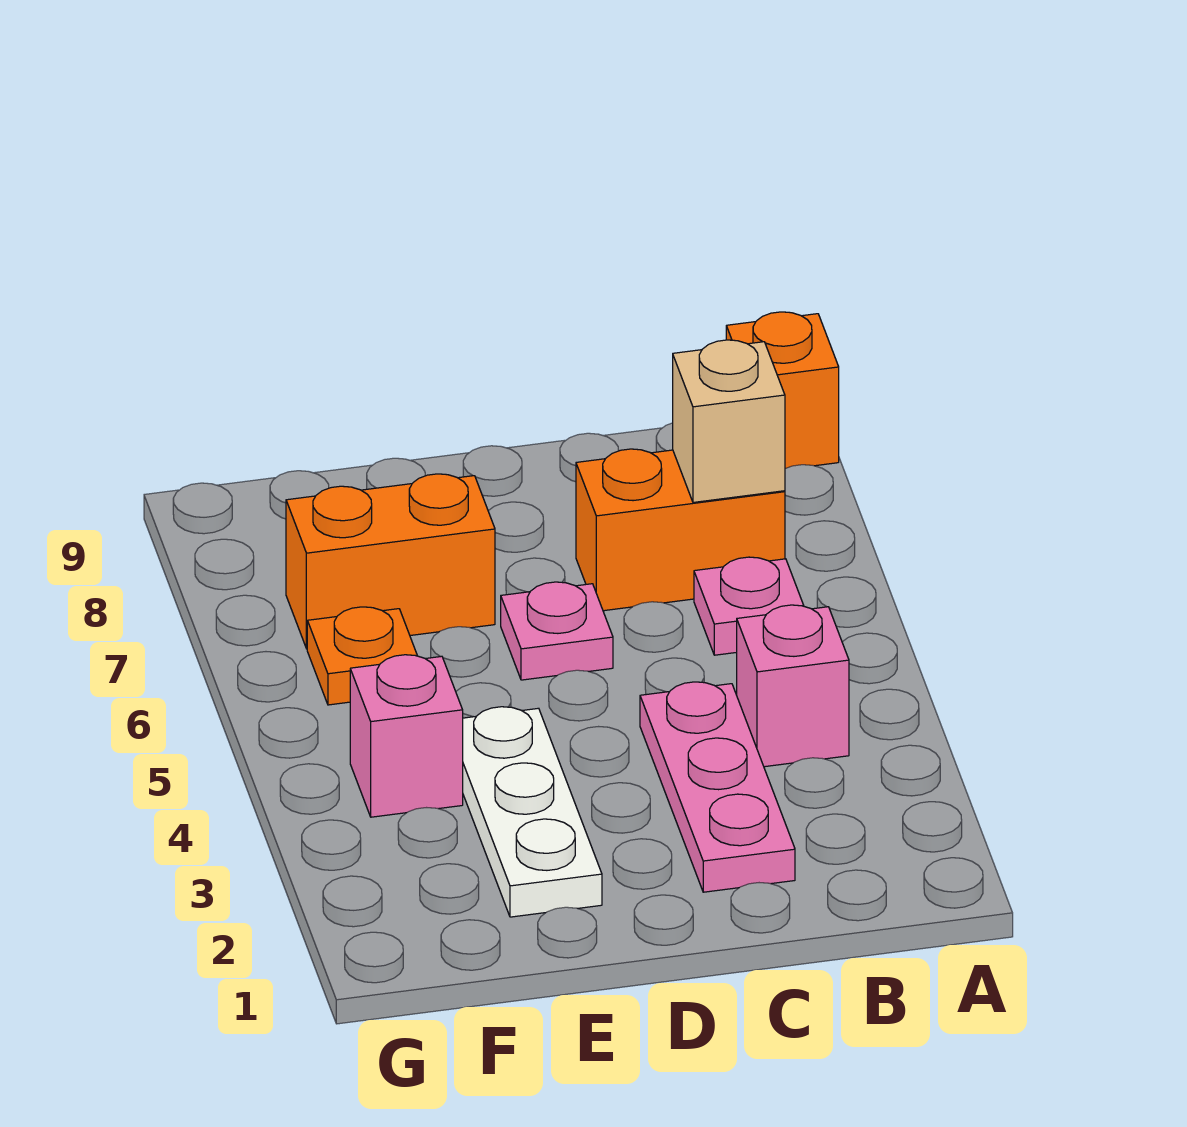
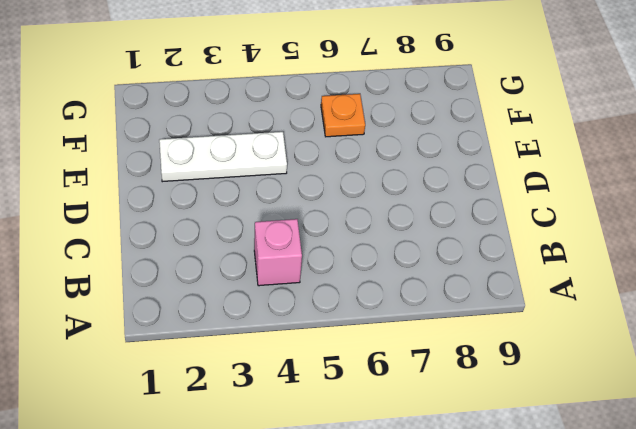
none -> orange brick A9 level 1
none -> pink plate B6 level 1

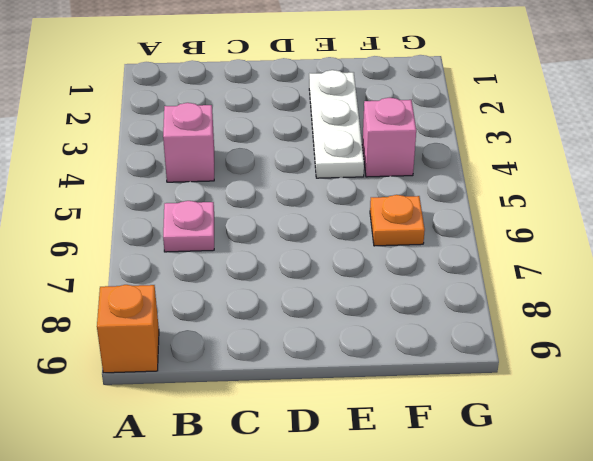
none -> orange brick B7:C7 level 1
none -> pink plate C2:C4 level 1

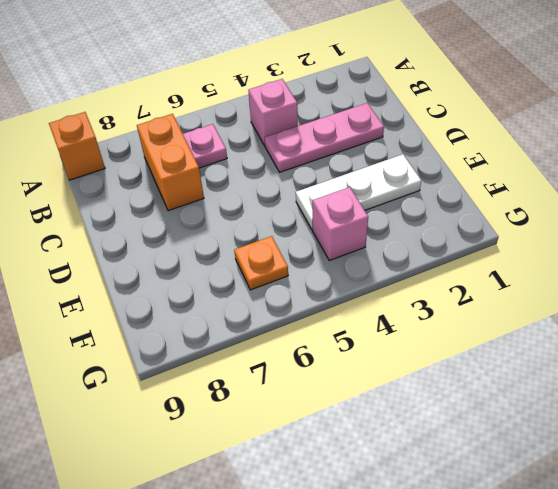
none -> pink plate D6 level 1
none -> orange brick E7:F7 level 1

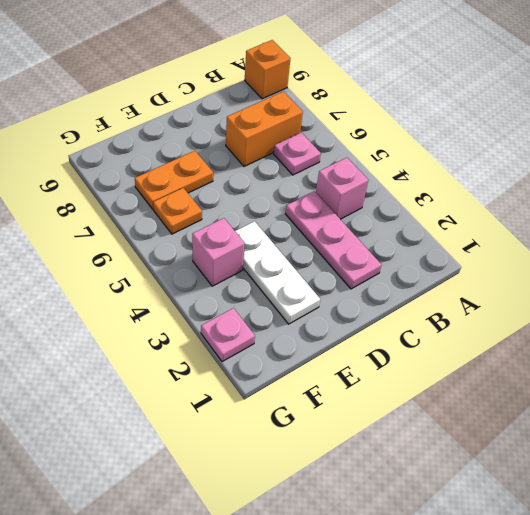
orange plate E7:F7 level 1 -> orange brick E7:F7 level 1
pink plate G2 level 1 -> pink plate D6 level 1
none -> tan brick B7 level 2

